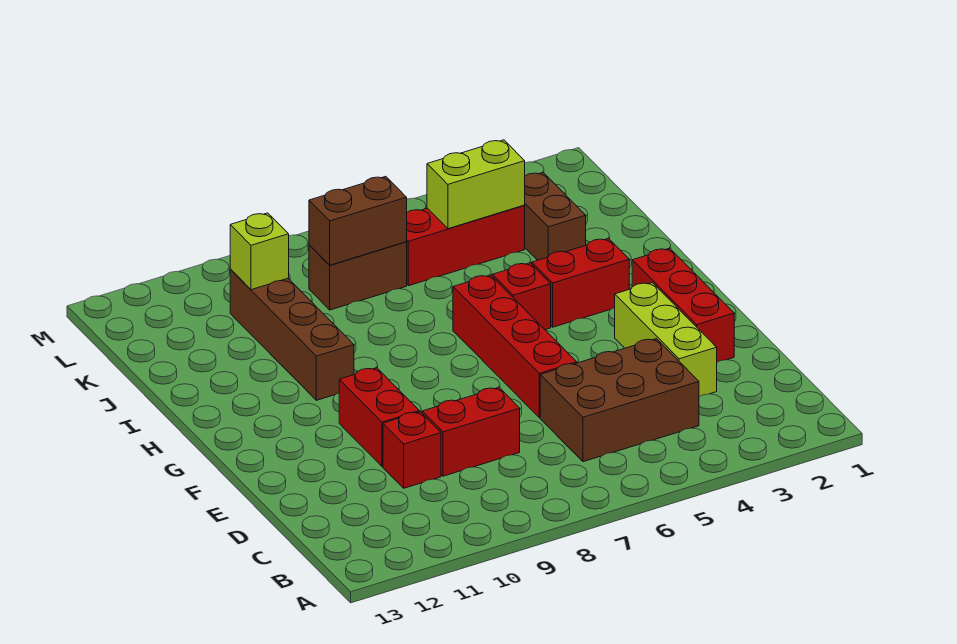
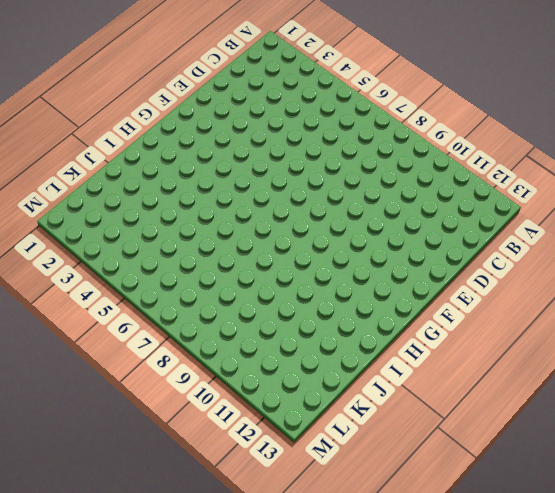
none -> brown brick C4:D6 level 1
none -> lime brick D3:F3 level 1
none -> red brick D8:D9 level 1

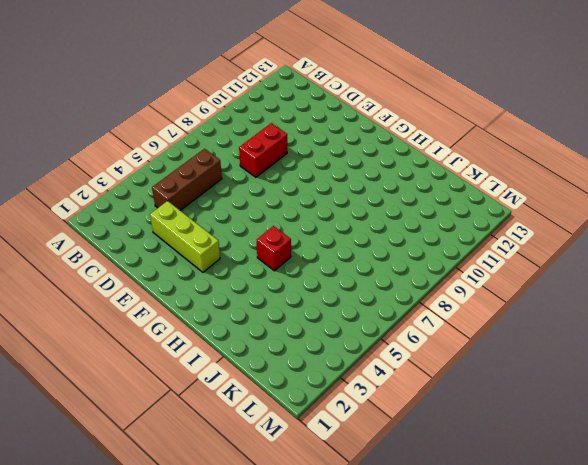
brown brick C4:C6 level 1 -> brown brick C4:D6 level 1
none -> red brick D10 level 1
none -> red brick E2:G2 level 1
none -> red brick E6:H6 level 1

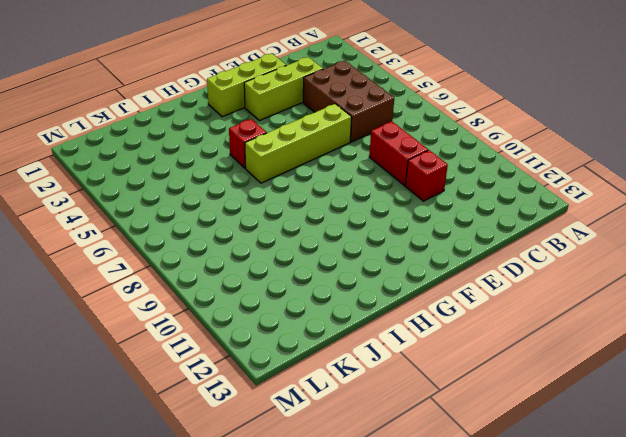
lime brick E2:G2 level 1 -> red brick E2:G2 level 1
lime brick E6:H6 level 1 -> red brick E6:H6 level 1
none -> red brick E10:F10 level 1
none -> red brick H3:H4 level 1
none -> brown brick H10:K10 level 1

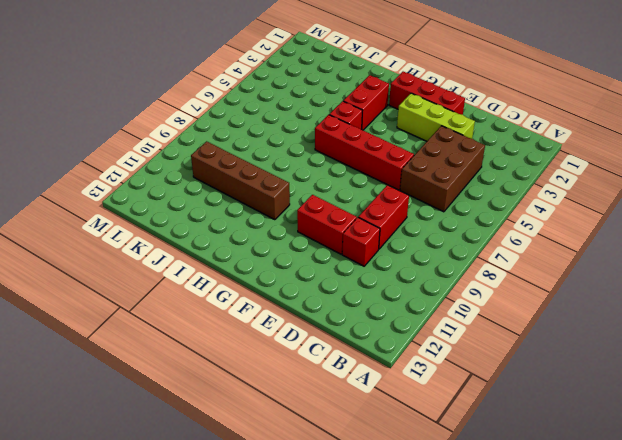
none -> brown brick J3:K3 level 1
none -> red brick K4:K6 level 1
none -> brown brick K7:K8 level 1

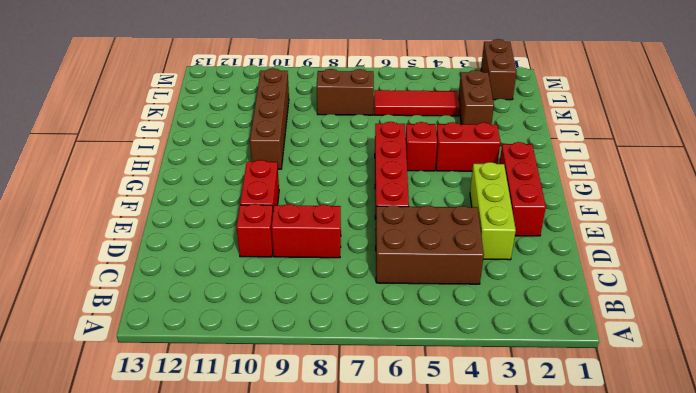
red tile K4:K6 level 1 -> red brick K4:K6 level 1
brown brick L2:M2 level 1 -> brown brick K7:K8 level 2
none -> lime brick K4:K5 level 2
none -> lime brick K10 level 2

